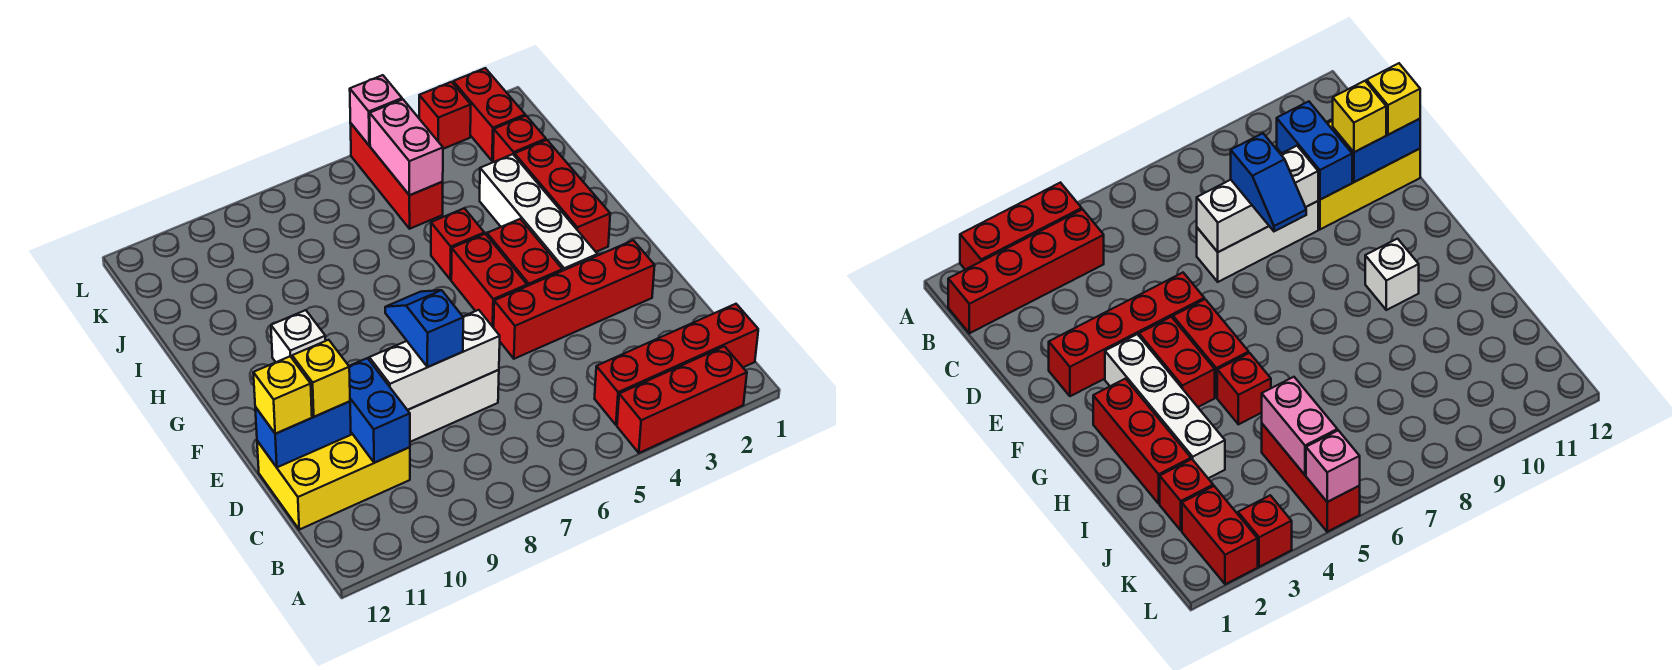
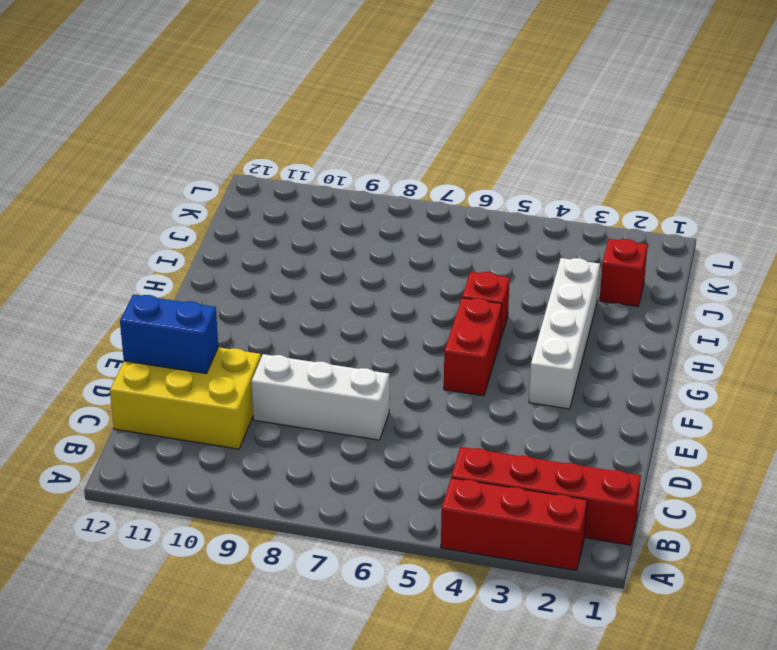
none -> red brick E2:E5 level 1
none -> red brick F4:G4 level 1
none -> red brick G2:I2 level 1

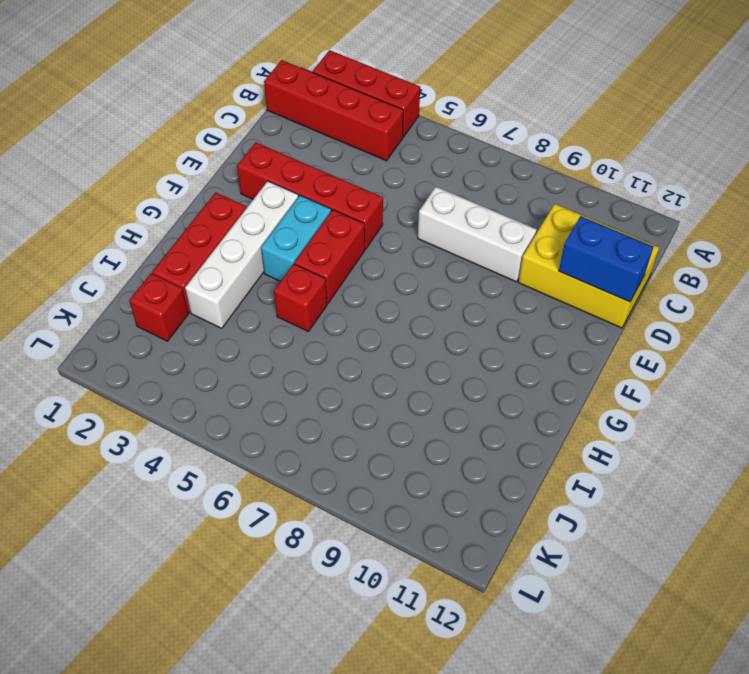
cyan brick F4:G4 level 1 -> red brick F4:G4 level 1
none -> white brick G10 level 1
none -> red brick J5:L5 level 1
none -> red brick K2:L2 level 1

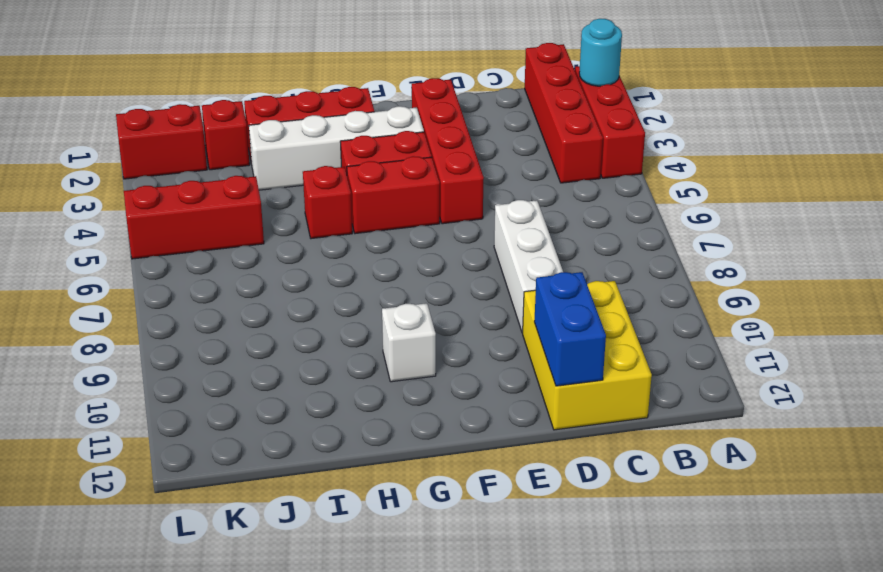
cyan round brick A2 level 2 -> none
none -> red brick L3 level 1
none -> blue brick C10:D10 level 2
none -> white brick D7:D9 level 2

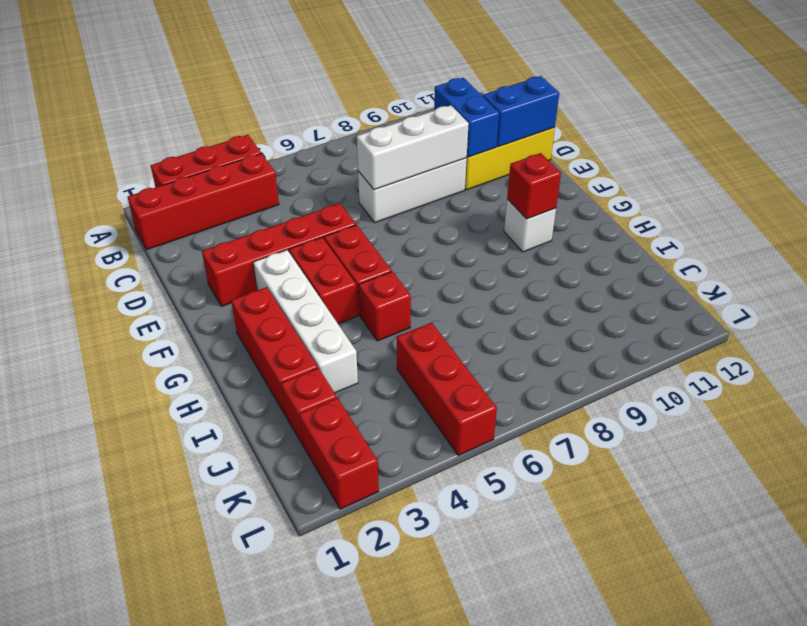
red brick G10 level 2 -> red brick L3 level 1
none -> pink brick J5:K5 level 2
none -> pink brick L5 level 2
none -> blue slope D8:E8 level 3 top D

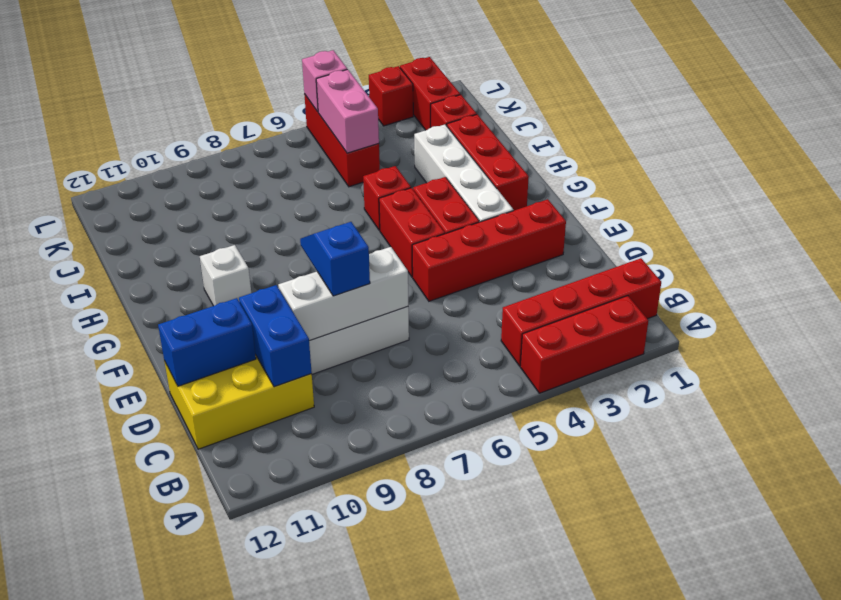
none -> yellow brick D11 level 3
none -> yellow brick D12 level 3

